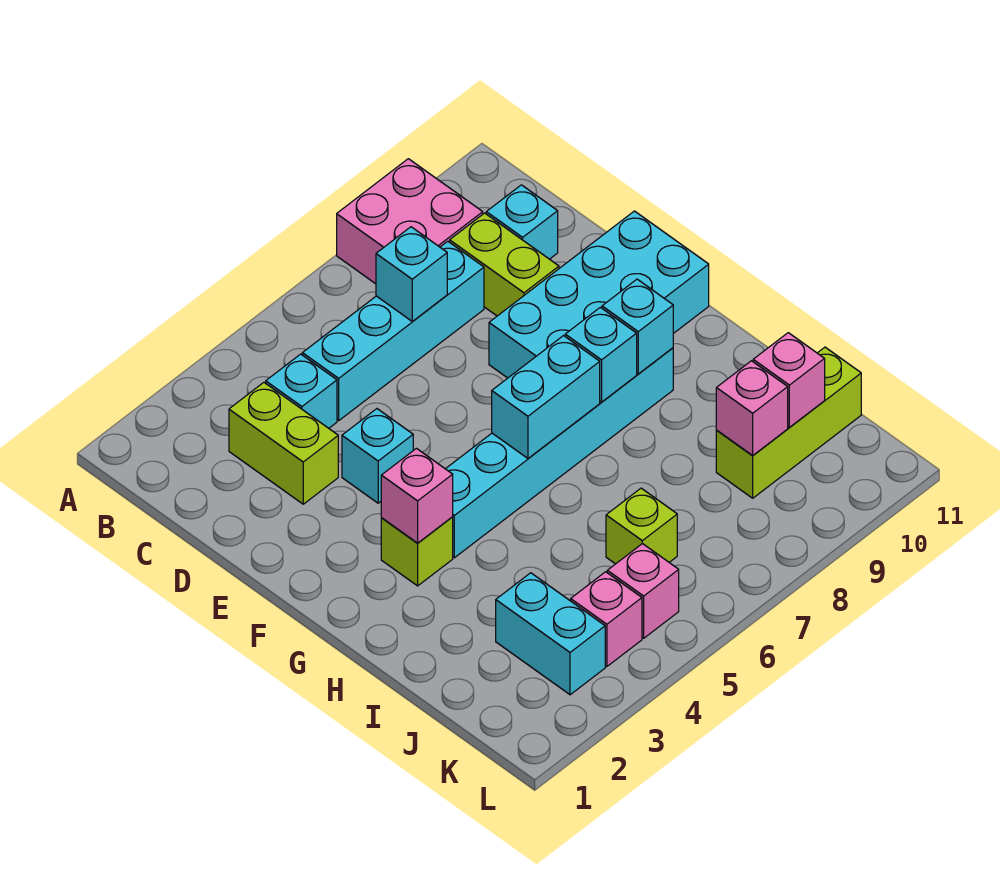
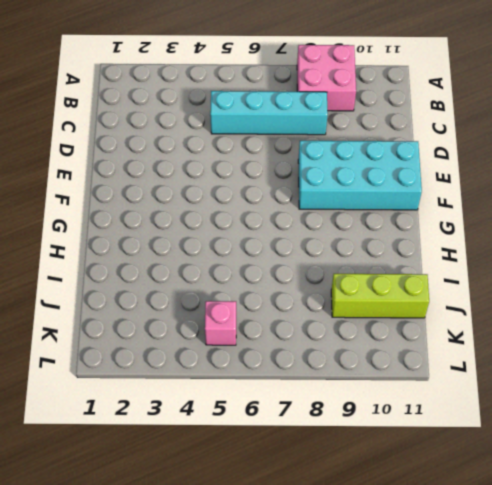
none -> lime brick C3:D3 level 1
none -> cyan brick C4 level 1
none -> lime brick C9:D9 level 1

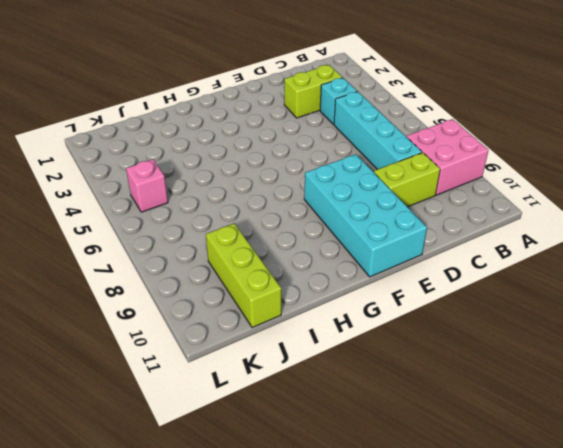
none -> cyan brick C10 level 1
none -> cyan brick E4 level 1
none -> lime brick G3 level 1

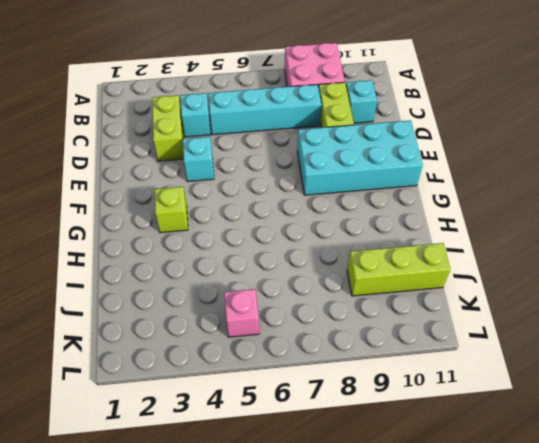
none -> cyan brick G4:G9 level 1
none -> cyan brick J3:K3 level 1
none -> lime brick J6 level 1

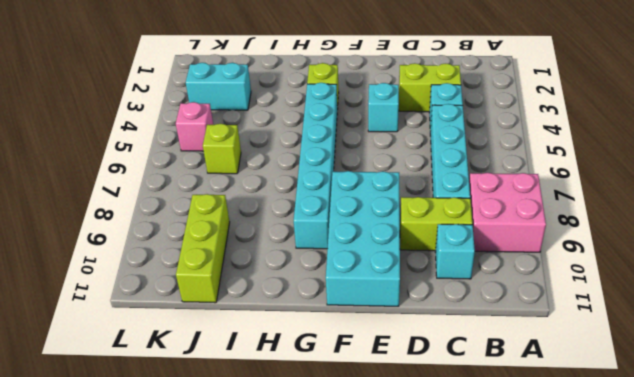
none -> pink brick K4 level 1
none -> cyan brick C7 level 2
none -> pink brick G3 level 2

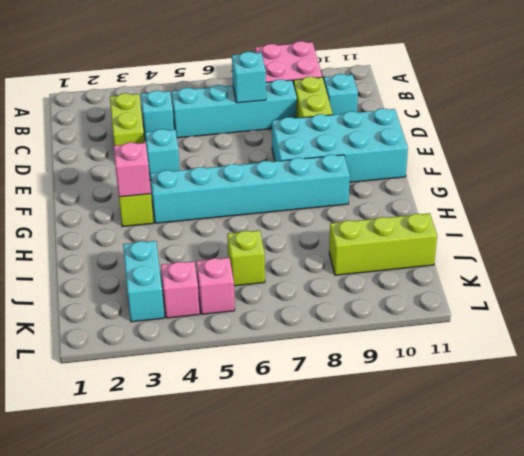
none -> cyan brick G6:G7 level 2
none -> cyan brick G8 level 2
none -> cyan brick G9 level 2

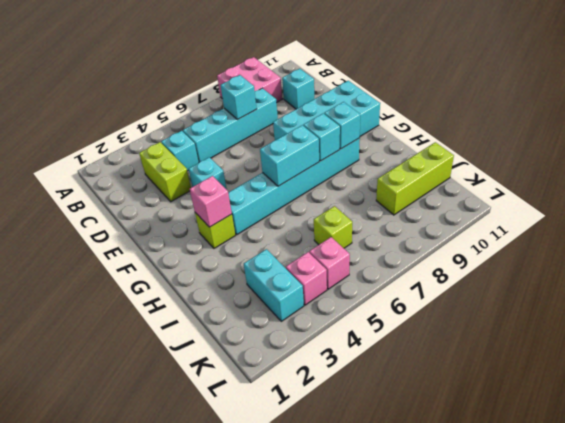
none -> lime brick C9:D9 level 1
none -> pink brick J9 level 2
none -> pink brick J10 level 2

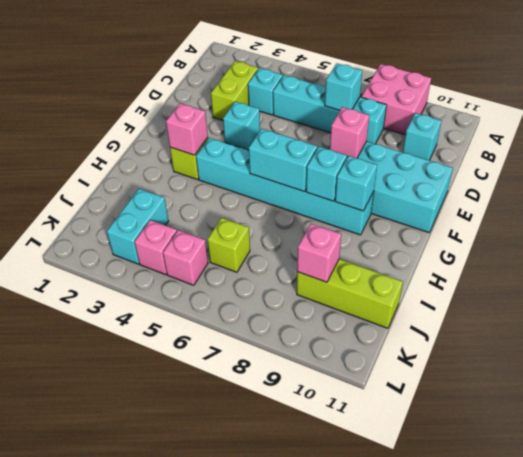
pink brick E8 level 2 -> pink brick J10 level 2
none -> lime brick C9:D9 level 1

